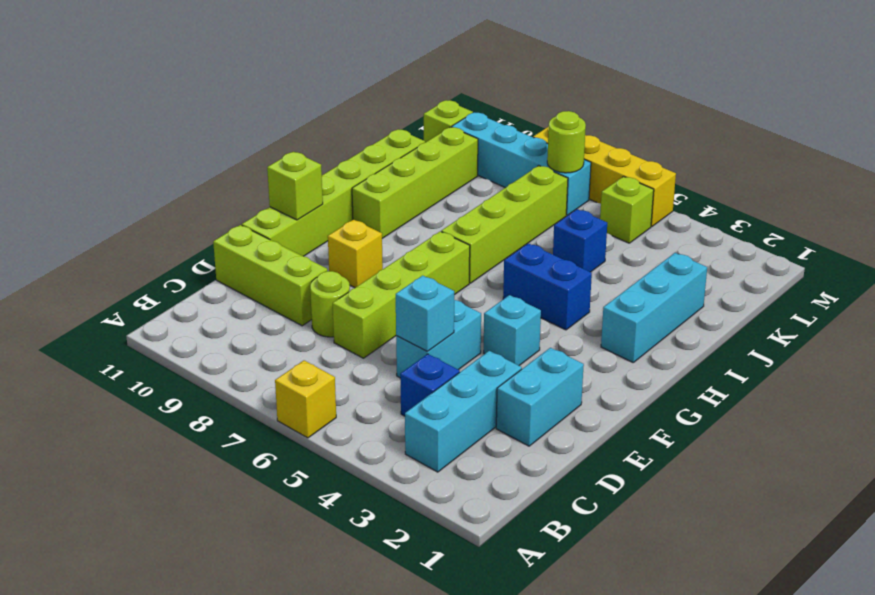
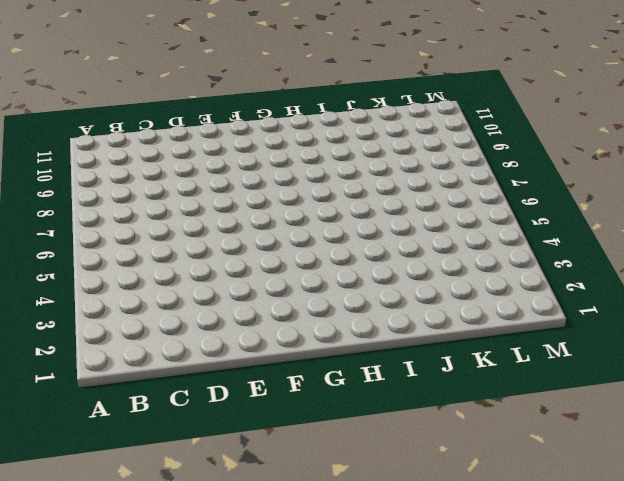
none -> yellow brick A6 level 1
none -> cyan brick B3:D3 level 1
none -> blue brick C4 level 1

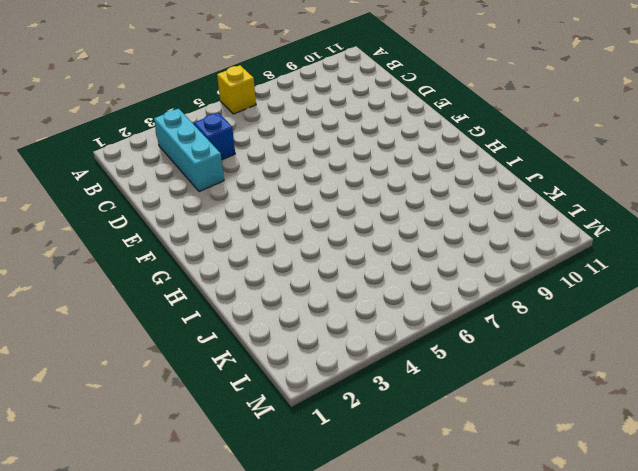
none -> cyan brick D2:E2 level 1
none -> cyan brick D5:E5 level 1
none -> lime brick D7:G7 level 1

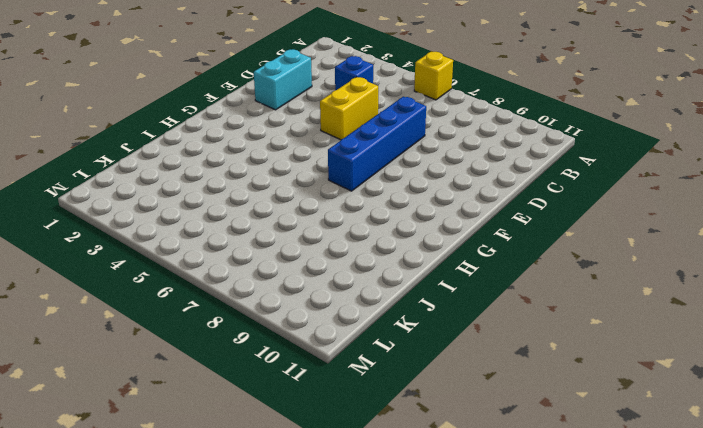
yellow brick D5:E5 level 1 -> cyan brick D5:E5 level 1
blue brick D7:G7 level 1 -> lime brick D7:G7 level 1
none -> cyan brick B3:D3 level 1
none -> lime round brick D8 level 1
none -> lime brick D9:D11 level 1

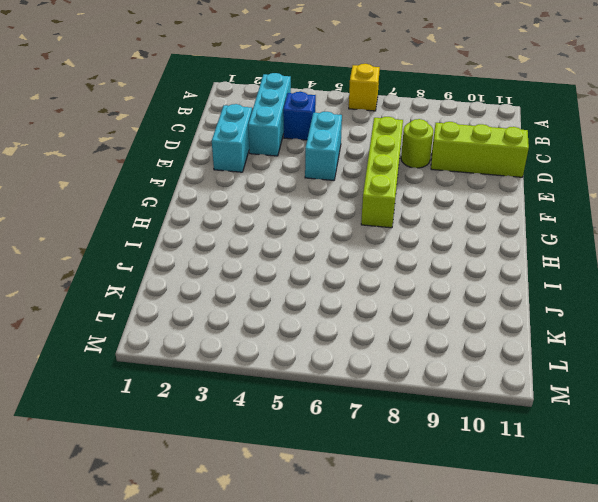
none -> lime brick E11:J11 level 1
none -> cyan brick F4 level 1
none -> yellow brick F9 level 1

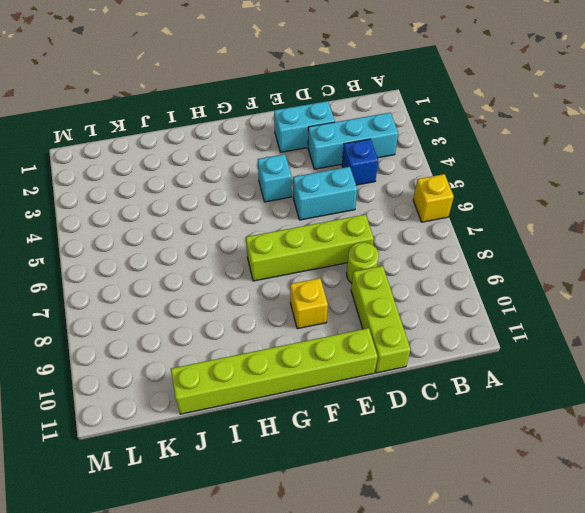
none -> cyan brick H2:J2 level 1
none -> blue brick H4:H5 level 1
none -> lime brick H7:K7 level 1

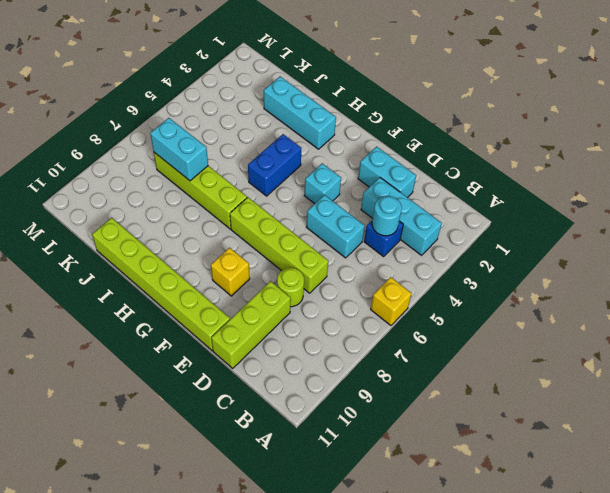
cyan round brick C4 level 2 -> none
cyan brick J7:K7 level 2 -> none
none -> lime brick H10:K10 level 1
none -> blue brick J5 level 1
none -> lime brick L5 level 1

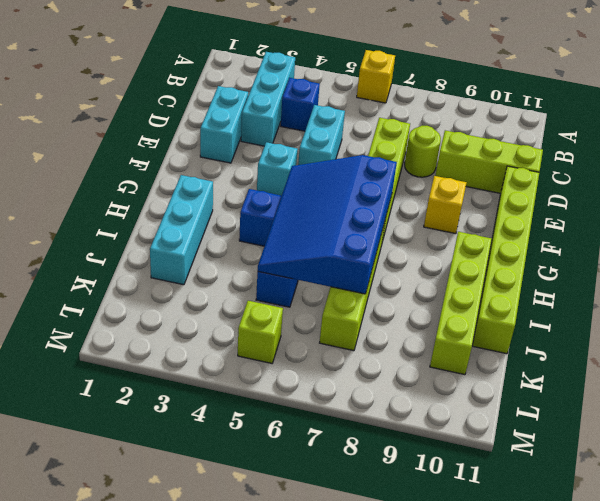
blue slope G5:J7 level 2 top 7 -> none
none -> cyan brick L7:L10 level 1
none -> lime brick L11 level 1
none -> yellow brick M5:M8 level 1

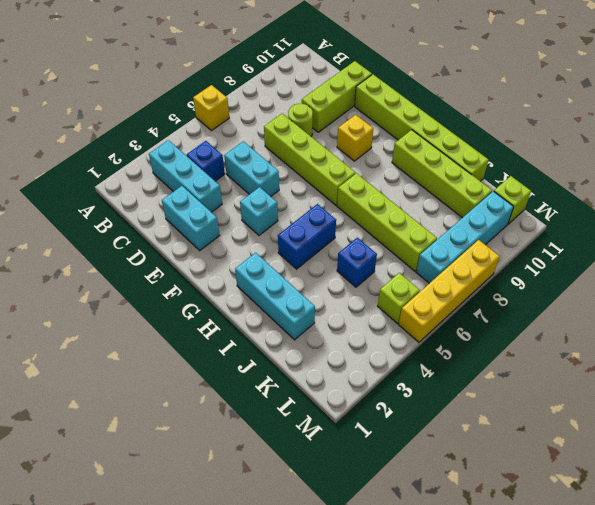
none -> cyan brick D5 level 2
none -> lime brick F11 level 2
none -> lime round brick L7 level 2

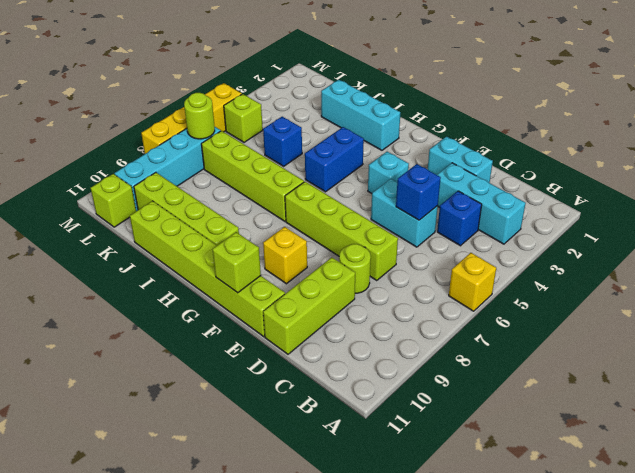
blue brick D5 level 2 -> cyan brick D5 level 2

